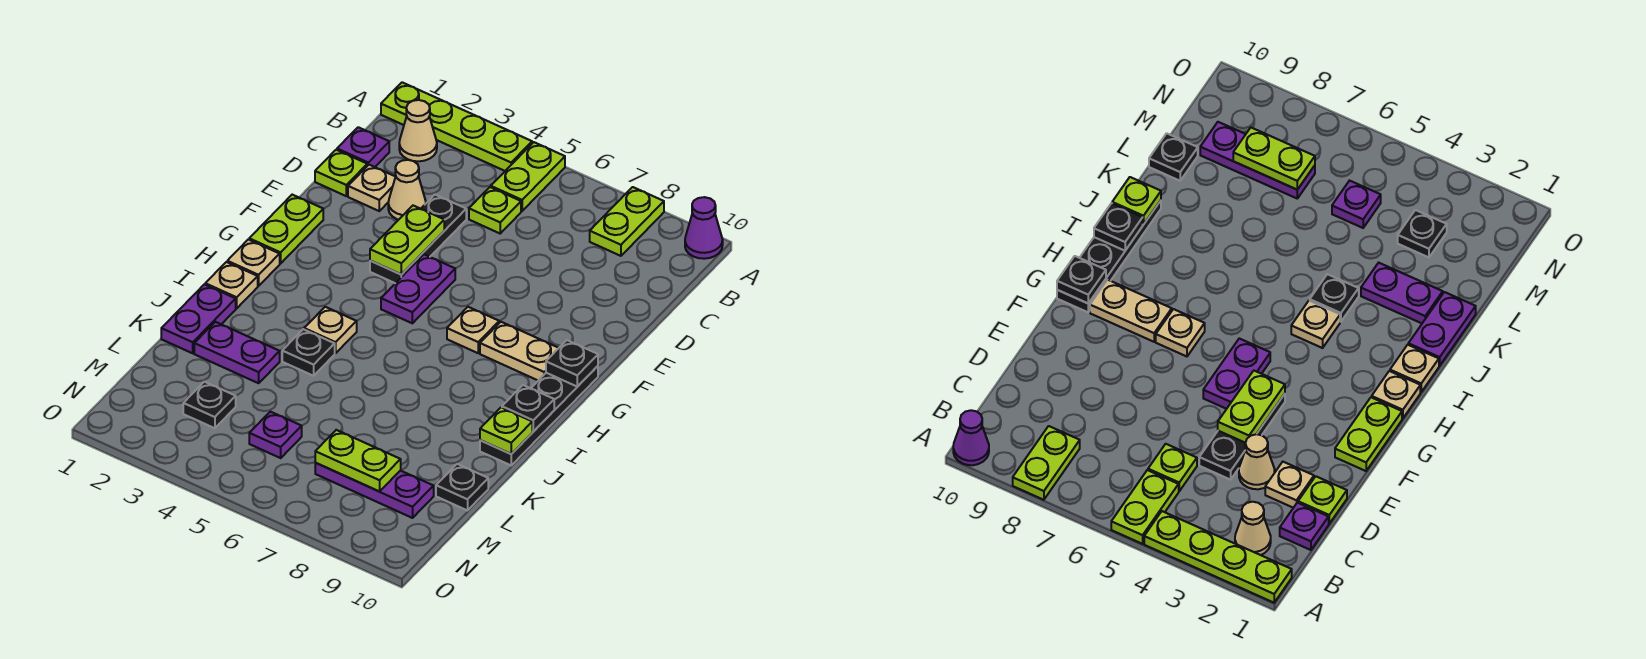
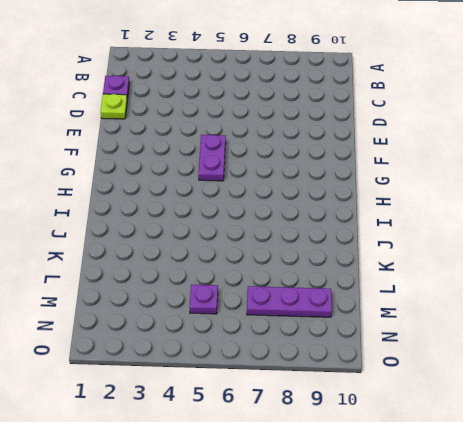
none -> lime plate A1:A4 level 1
none -> lime plate A5:B5 level 1
none -> lime plate A8:B8 level 1
none -> purple cone A10 level 1

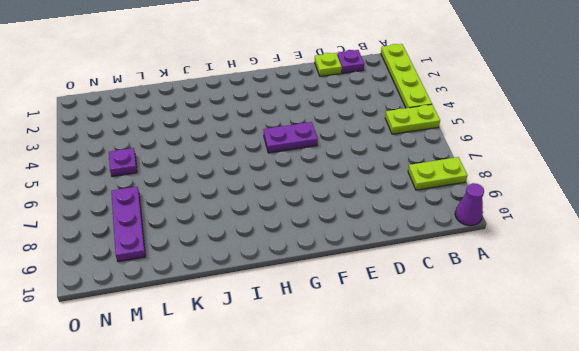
none -> tan cone B2 level 1
none -> lime plate C5 level 1
none -> tan plate D2 level 1
none -> tan cone D3 level 1

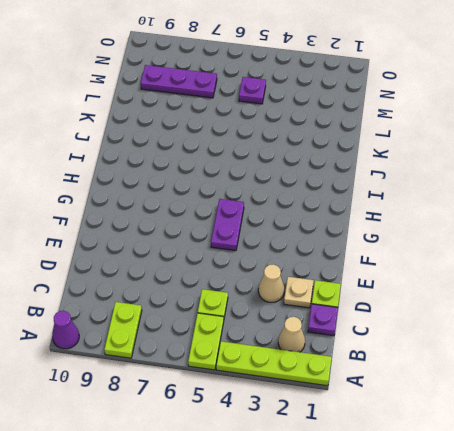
none -> black plate D4:F4 level 1
none -> lime plate F1:G1 level 1
none -> tan plate G7 level 1
none -> tan plate G8:G9 level 1

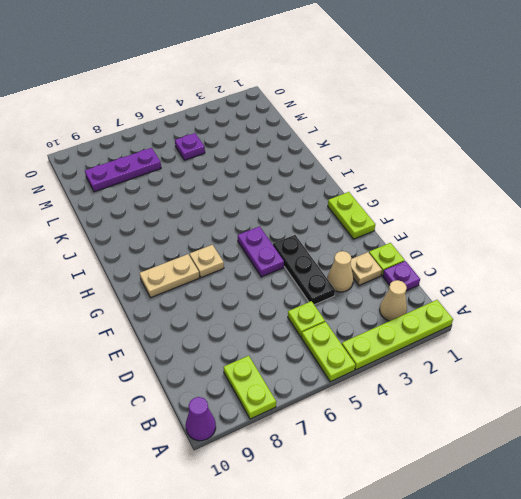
none -> black plate G10:J10 level 1
none -> tan plate H1 level 1
none -> tan plate I1 level 1
none -> tan plate I4 level 1

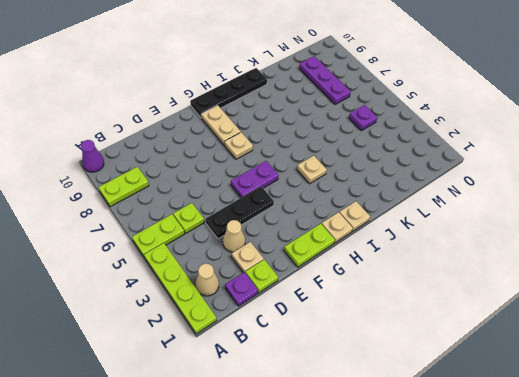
none -> purple plate J1:K1 level 1
none -> black plate J4 level 1
none -> purple plate K2:K3 level 1
none -> black plate L10 level 1

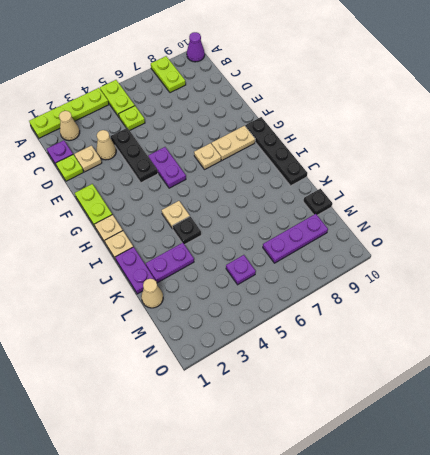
tan cone L1 level 1 -> none
none -> black plate M3 level 1
none -> lime plate E4:F4 level 2
none -> black plate G10 level 2
none -> black plate I10 level 2

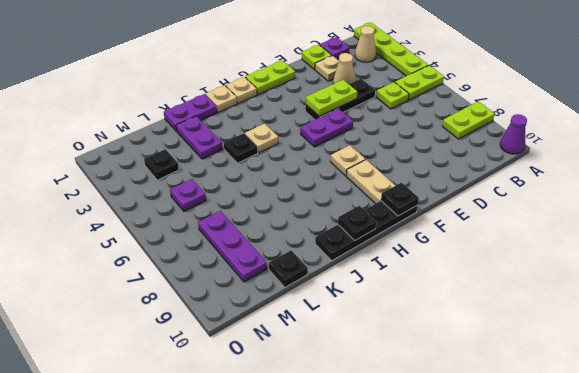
none -> lime plate J10 level 2
none -> lime plate M7:M8 level 2

